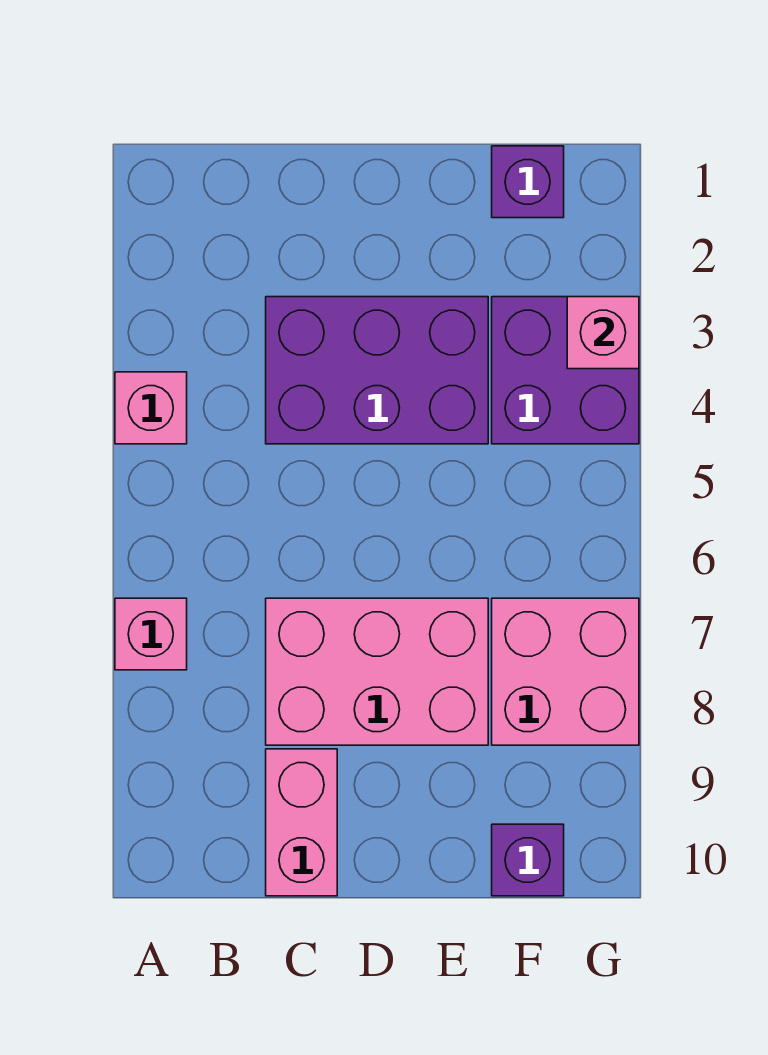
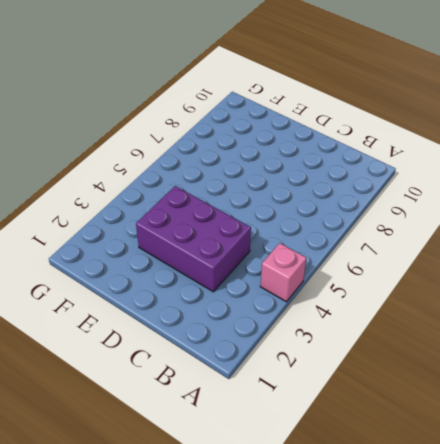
none -> pink brick A7 level 1
none -> pink brick C7:E8 level 1

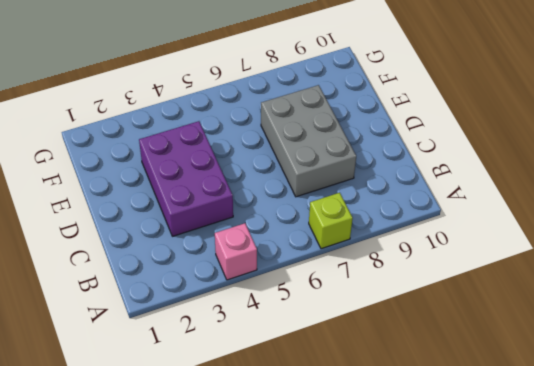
lime brick A7 level 1 -> pink brick A7 level 1
grey brick C7:E8 level 1 -> pink brick C7:E8 level 1
none -> pink brick C9:C10 level 1
none -> purple brick F1 level 1

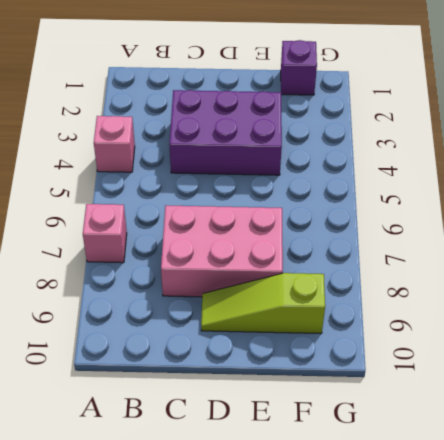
lime slope D9:F9 level 1 top F -> none
none -> pink brick C9:C10 level 1
none -> purple brick F3:G4 level 1

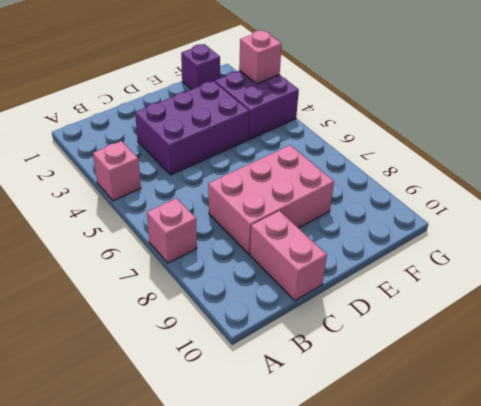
none -> pink brick F7:G8 level 1
none -> purple brick F10 level 1

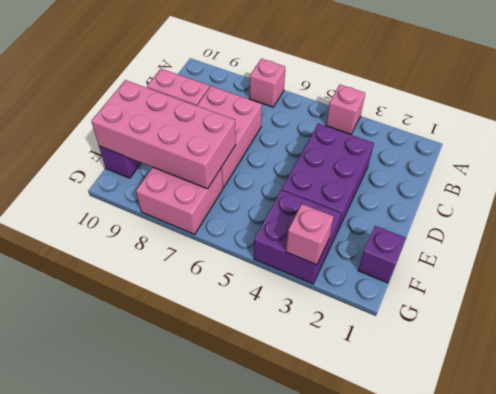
pink brick E7:F10 level 2 -> none

